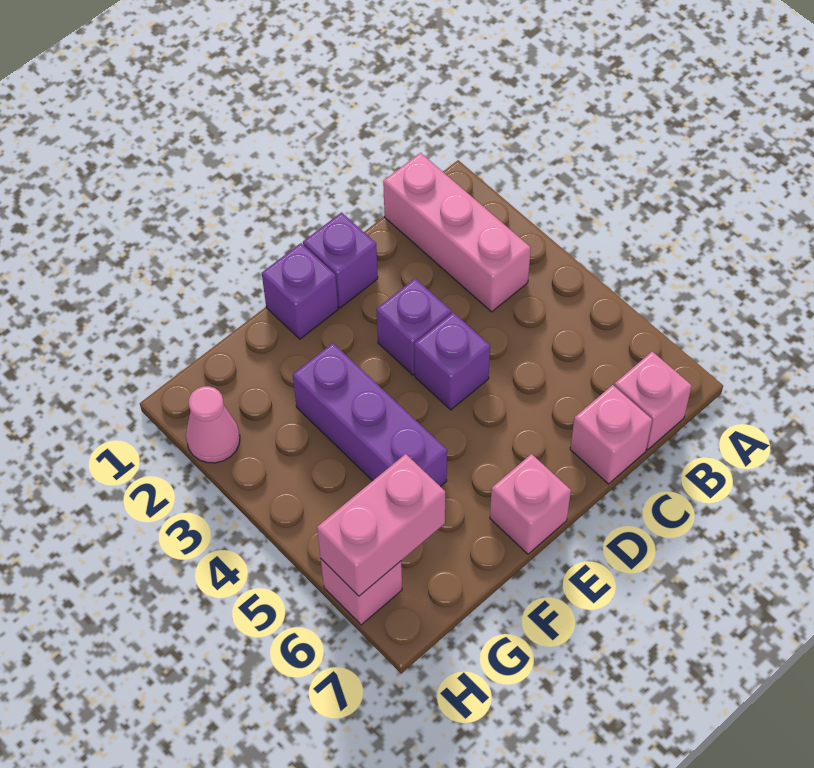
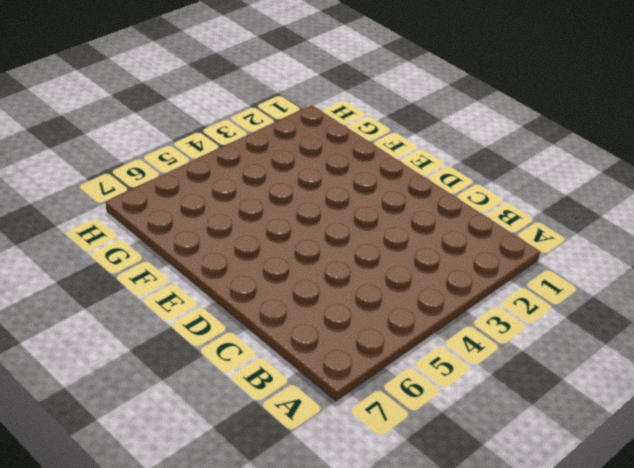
none -> pink brick B1:B3 level 1
none -> pink brick B7 level 1
none -> pink brick C7 level 1

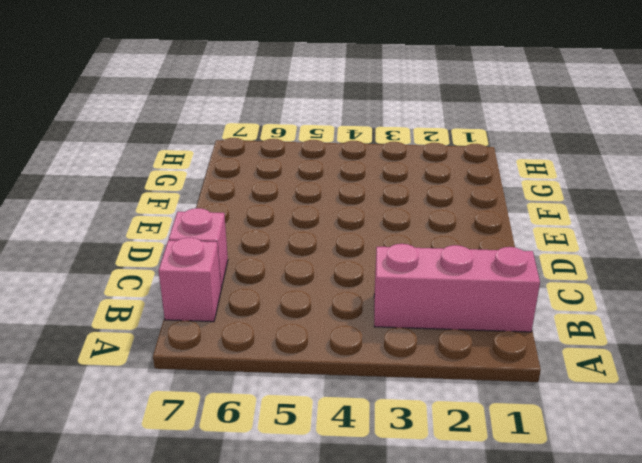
none -> purple brick D1 level 1
none -> purple brick D3 level 1
none -> purple brick D4 level 1

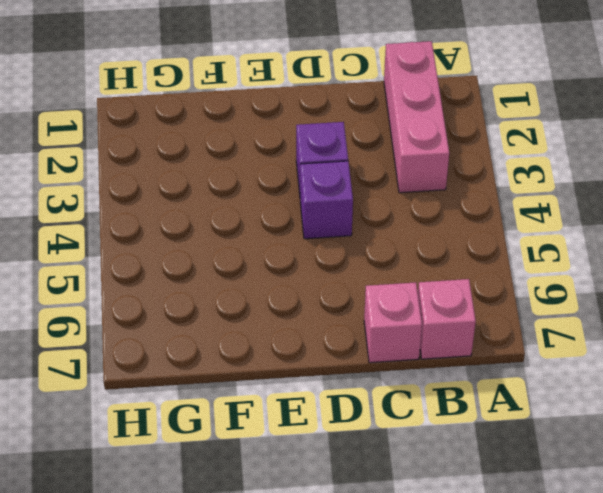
none -> purple brick D1 level 1
none -> purple brick E1 level 1
none -> pink brick E7 level 1

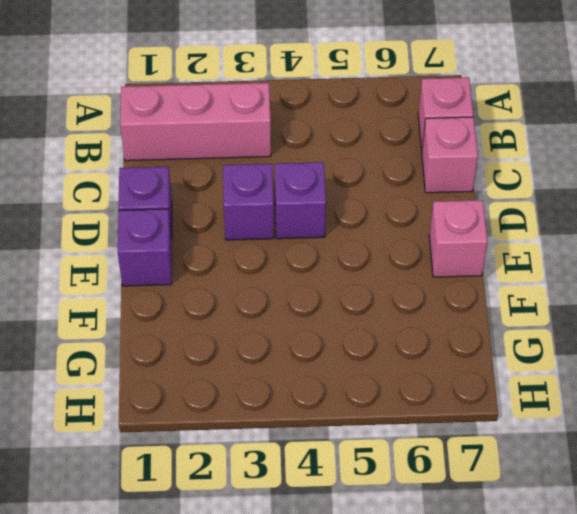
none -> purple brick F3:F5 level 1
none -> pink cone H2 level 1
none -> pink brick H6 level 1

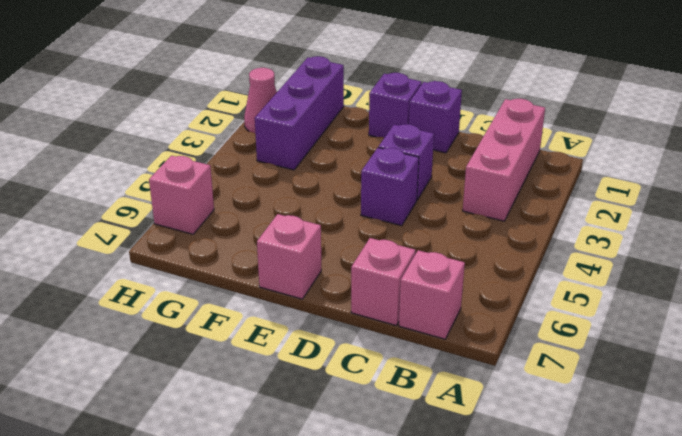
purple brick G1:G3 level 1 -> purple brick F3:F5 level 1
none -> pink brick G6:H6 level 2

